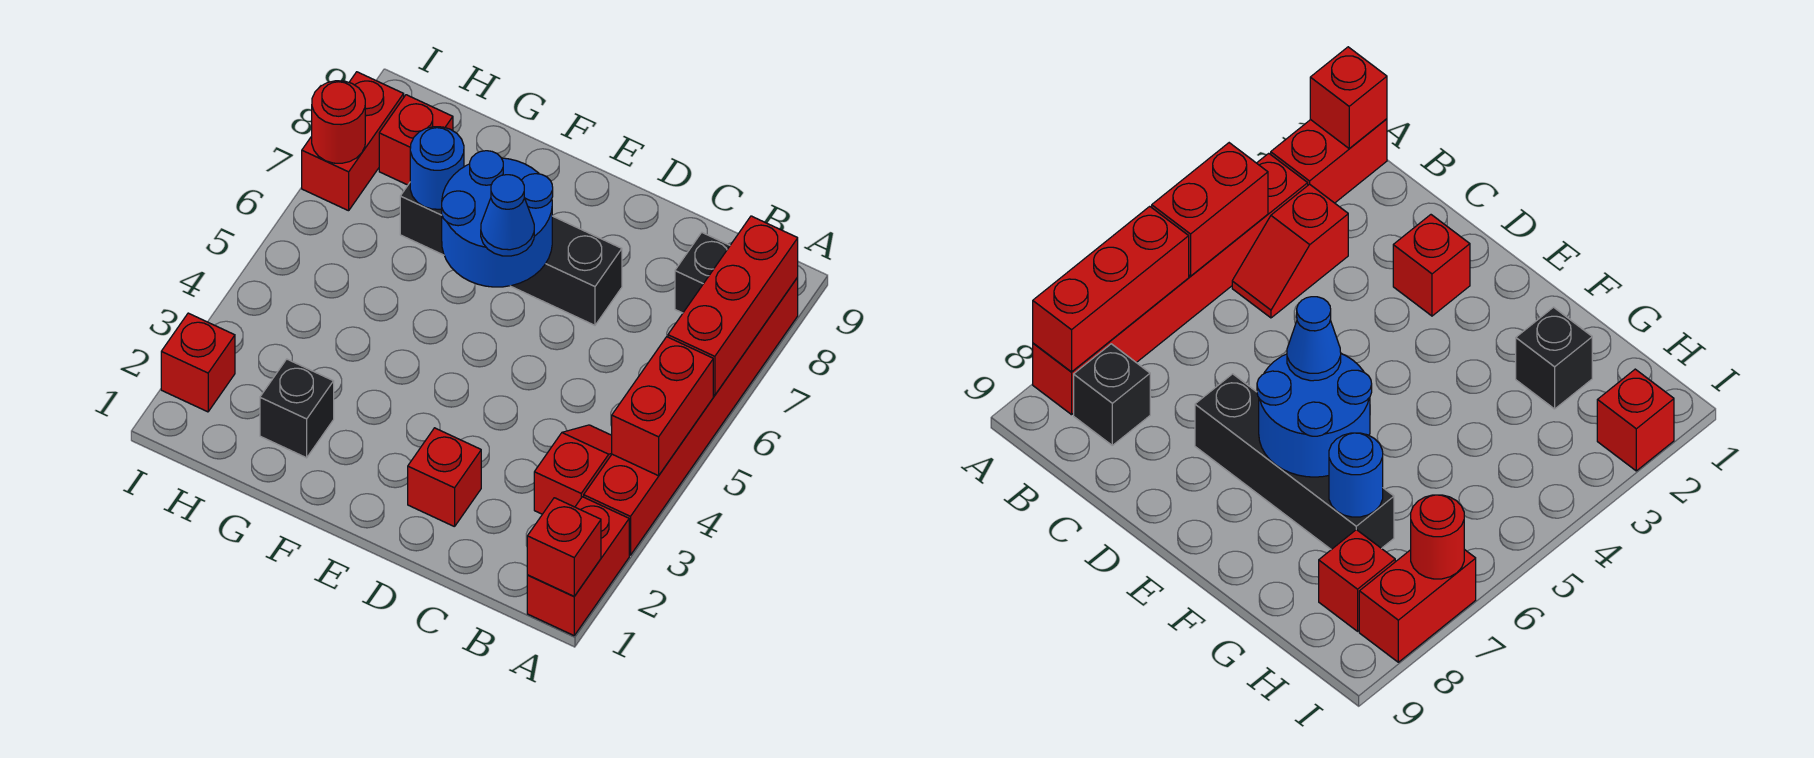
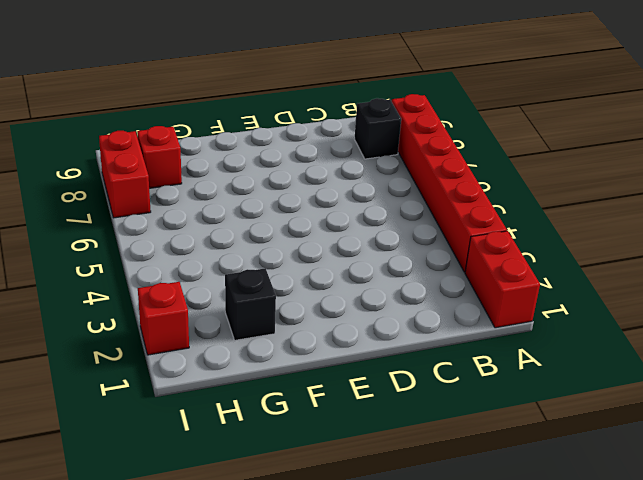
none -> red slope B3:B4 level 1 top 3
none -> red brick D2 level 1
none -> black brick D7:G7 level 1

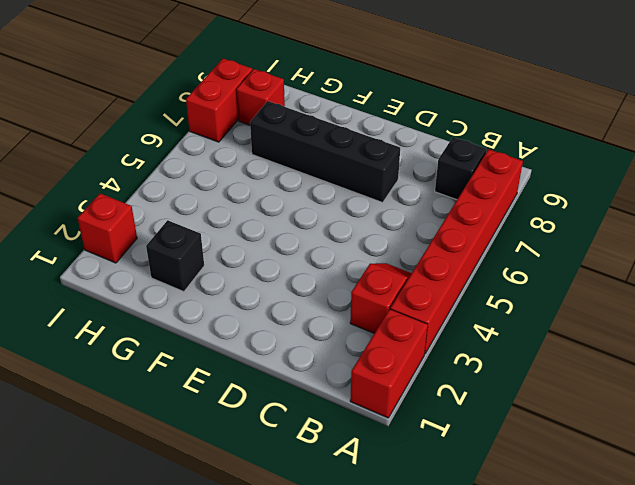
none -> red brick D2 level 1
none -> red brick A1 level 2
none -> red brick A4:A5 level 2

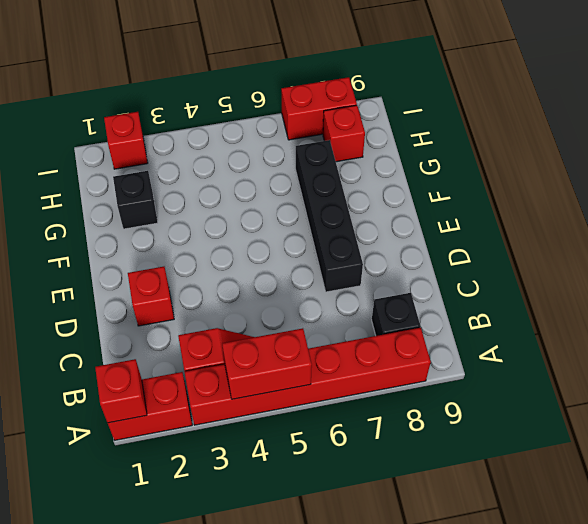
none -> red brick A6:A8 level 2
none -> blue round brick E6:F7 level 2
none -> blue round brick G7 level 2

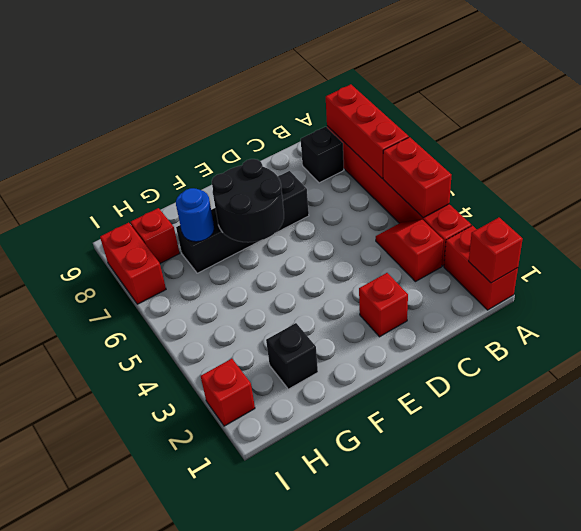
black round brick E6:F7 level 2 -> blue round brick E6:F7 level 2
none -> red round brick I7 level 2
none -> blue cone E6 level 3

